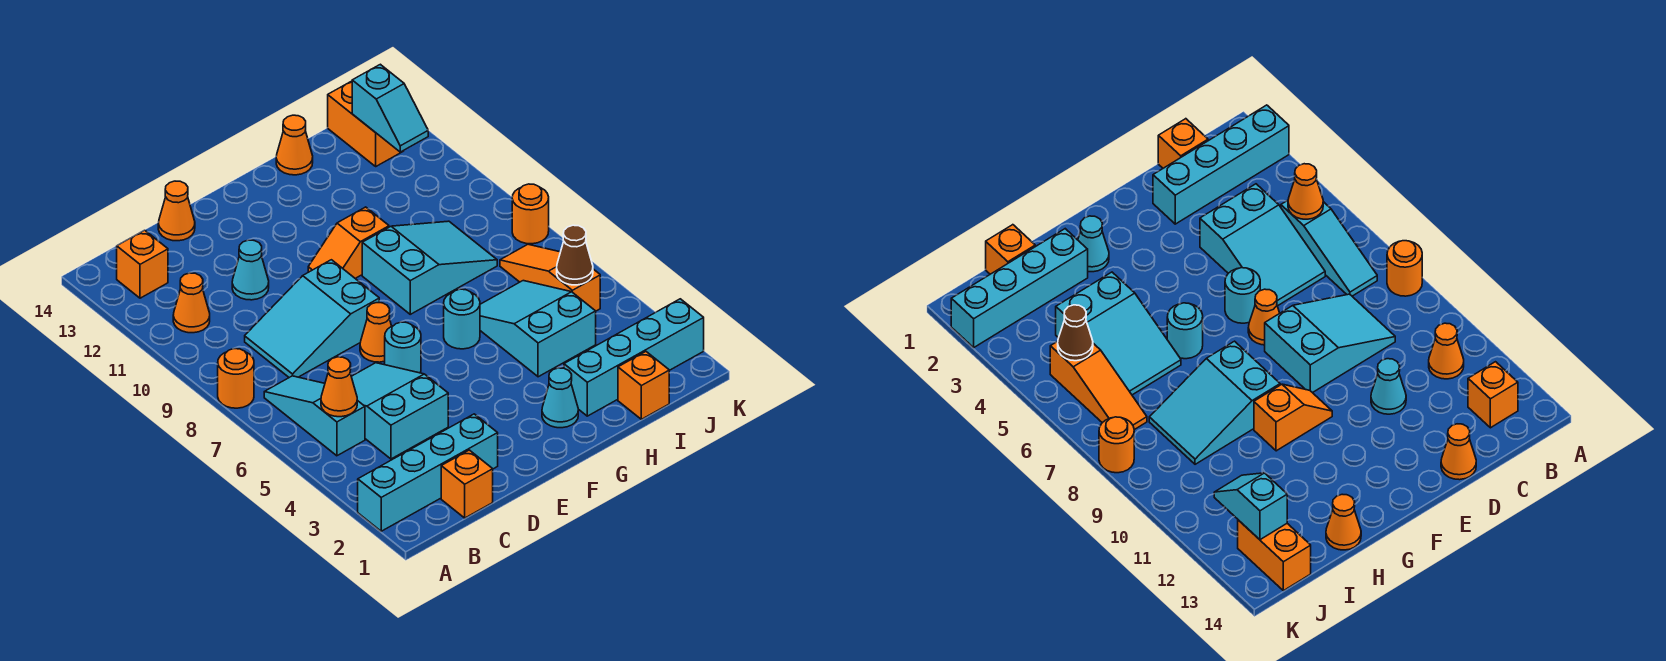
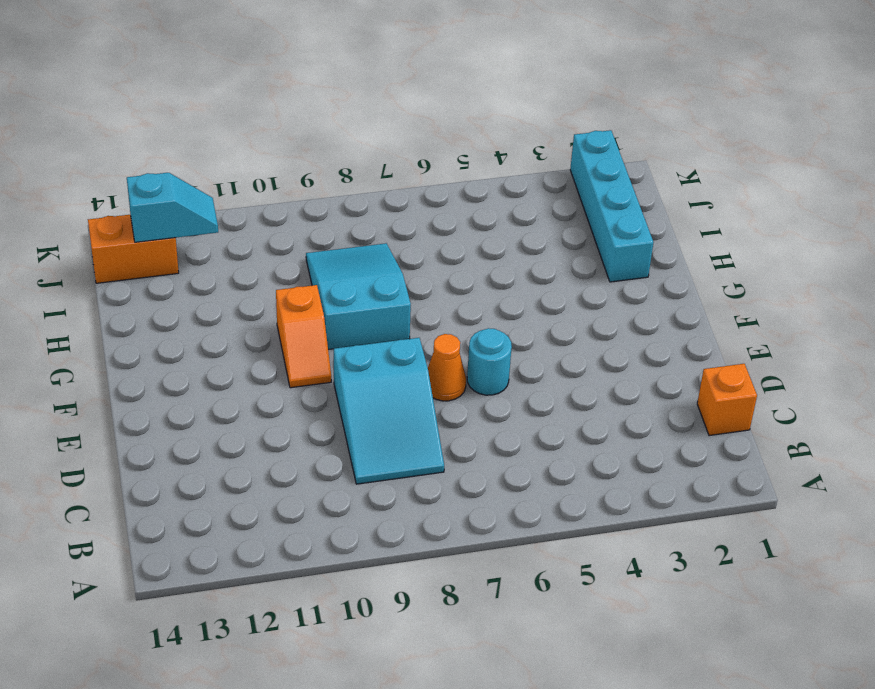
none -> cyan brick A2:D2 level 1
none -> orange round brick A8 level 1
none -> cyan slope B5:B7 level 1 top 5

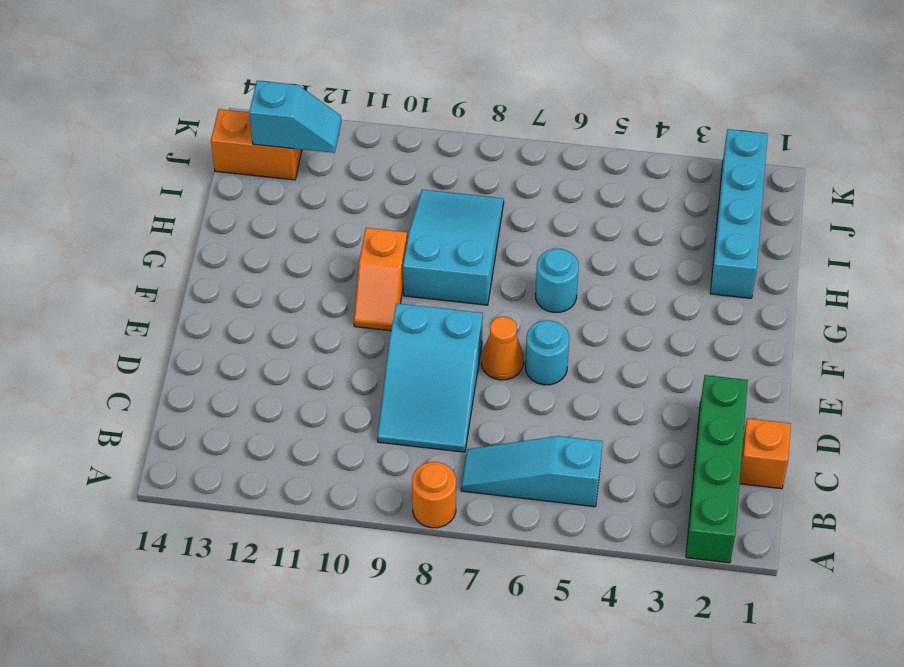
green brick A2:D2 level 1 -> cyan brick A2:D2 level 1
none -> orange cone B11 level 1
none -> orange brick B13 level 1
none -> cyan slope C4:D6 level 1 top 4

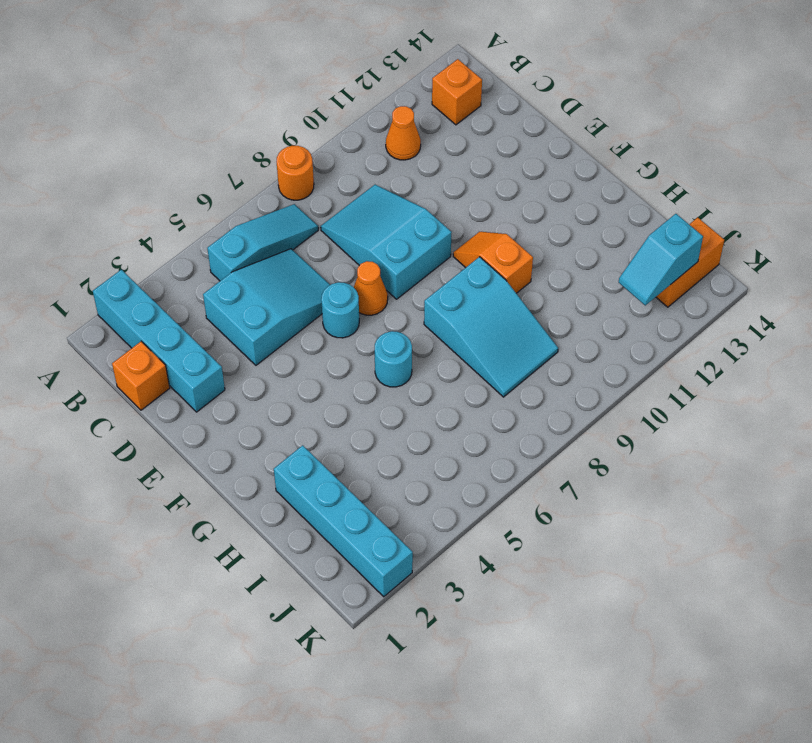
none -> cyan cone D11 level 1
none -> orange cone D14 level 1
none -> cyan cone G2 level 1

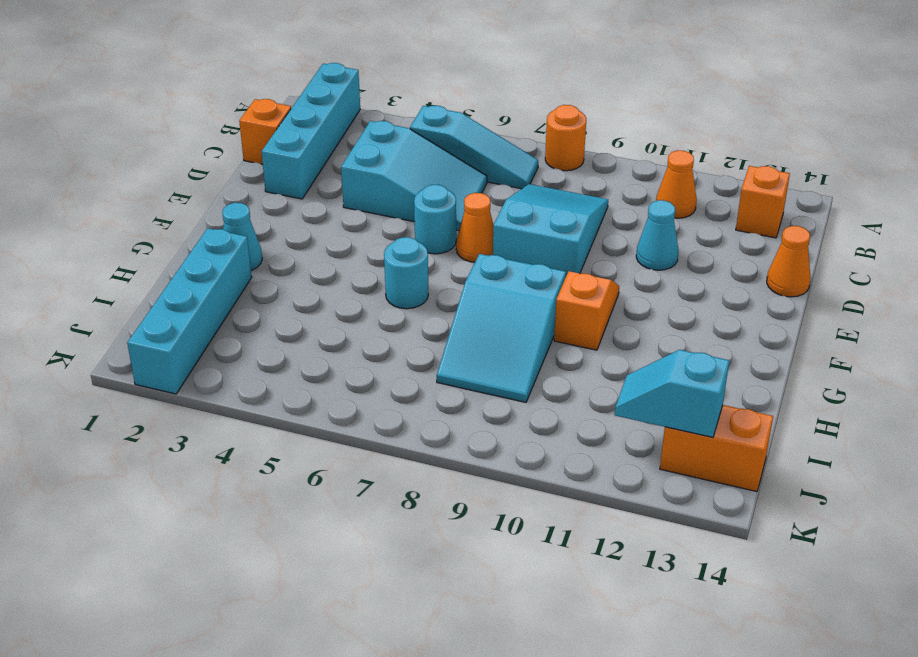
none -> cyan slope H4:I6 level 1 top 4
none -> orange cone H14 level 1
none -> orange brick I1 level 1

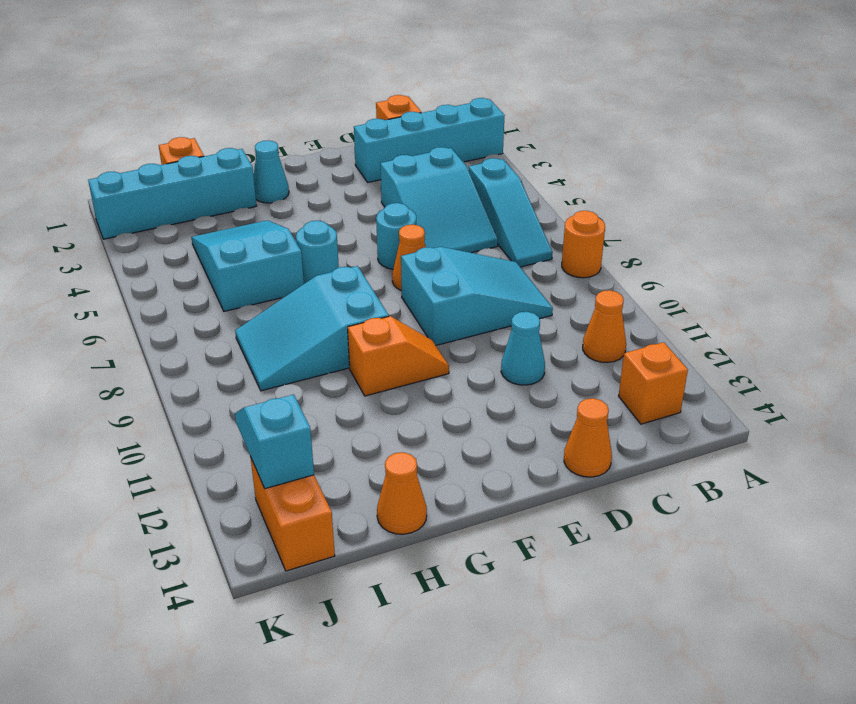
cyan slope H4:I6 level 1 top 6 -> cyan slope H4:I6 level 1 top 4
none -> orange slope J5:J7 level 1 top 5
none -> orange round brick K8 level 1
none -> orange cone B5 level 2

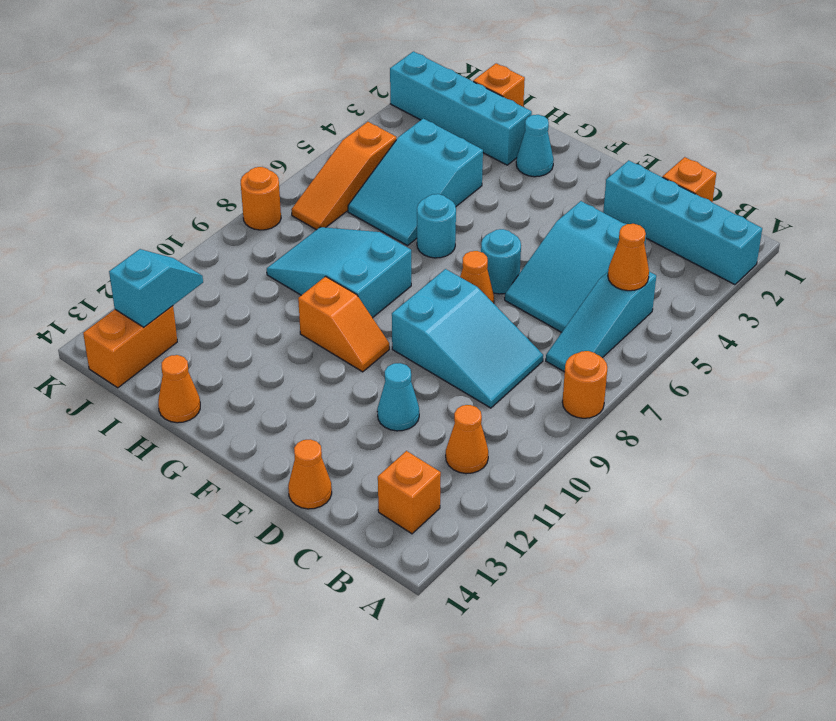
none -> brown cone J5 level 2

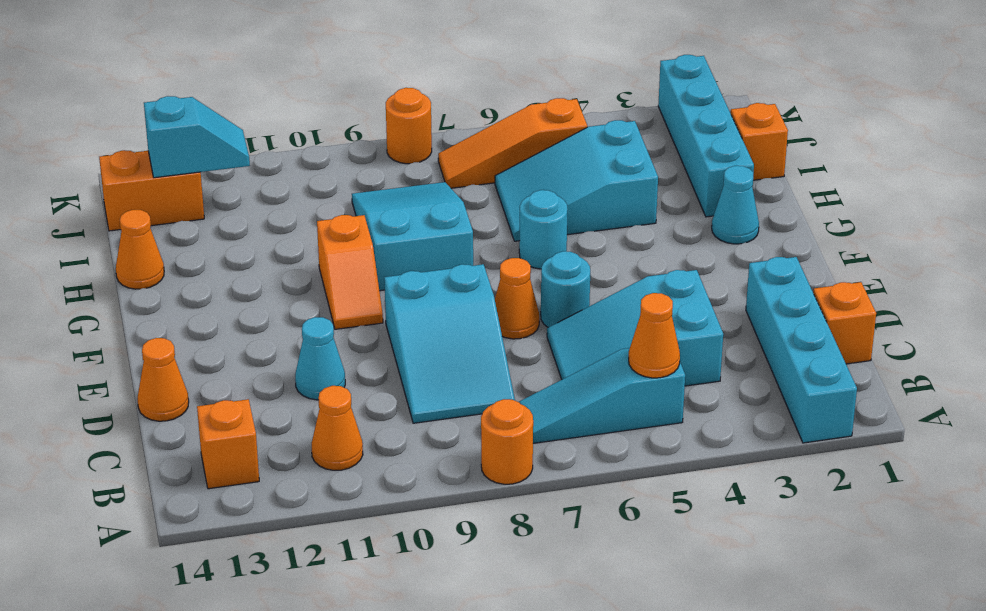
none -> brown cone J5 level 2

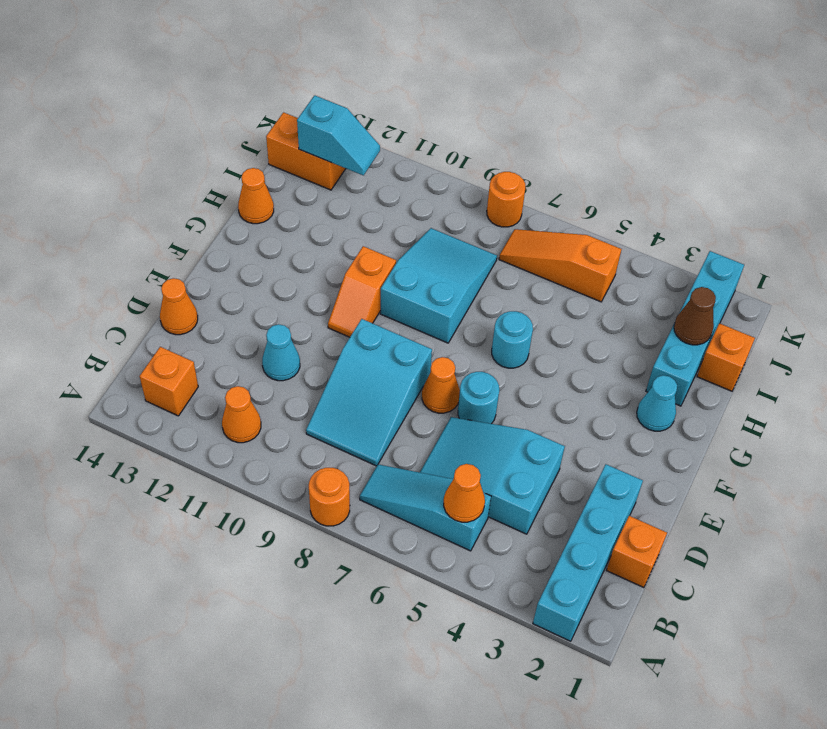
brown cone I2 level 2 -> brown cone J5 level 2
none -> cyan slope H4:I6 level 1 top 4

